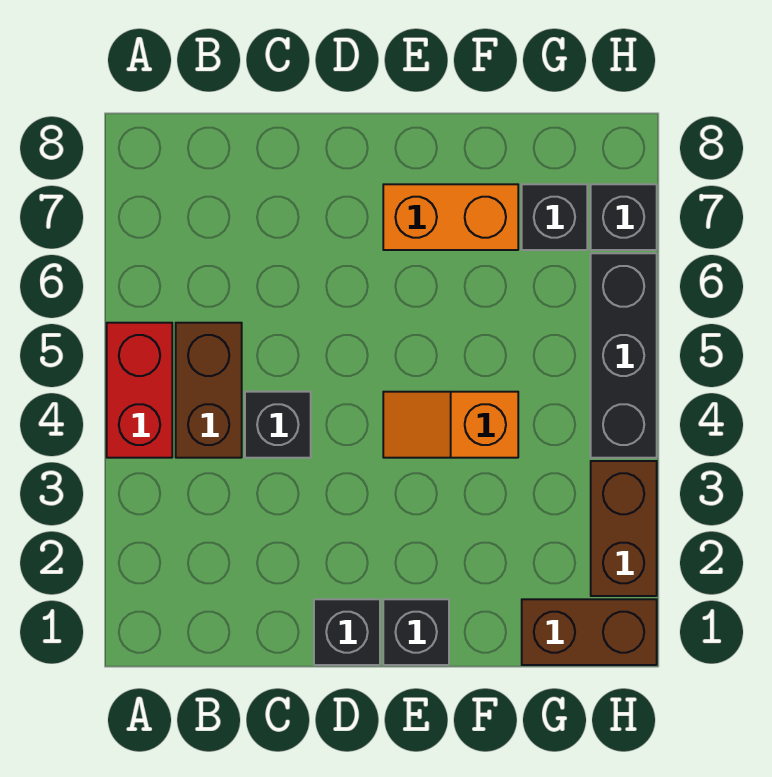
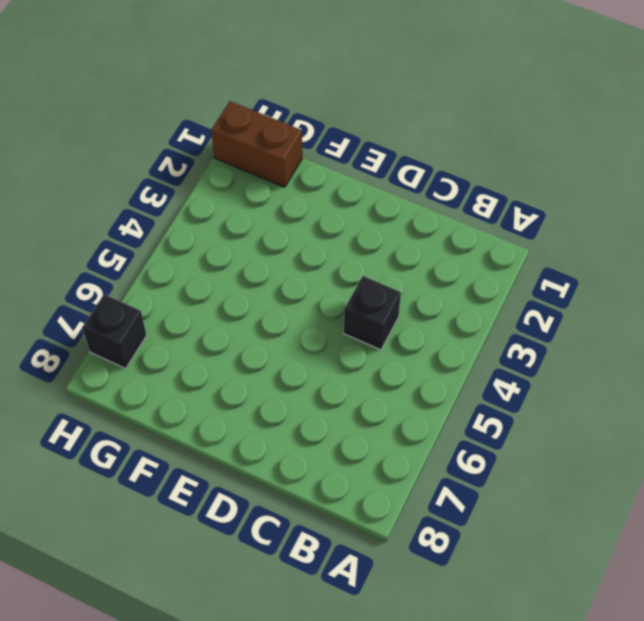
none -> red brick A4:A5 level 1
none -> brown brick B4:B5 level 1
none -> black brick D1 level 1

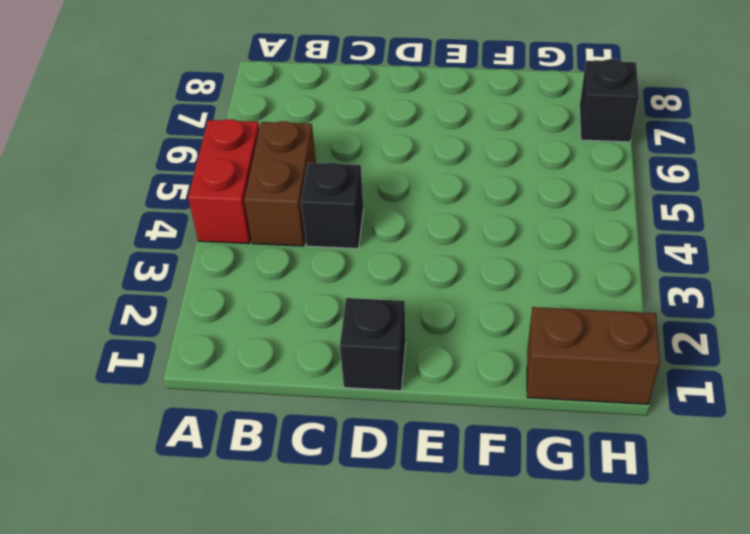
none -> black brick E1 level 1
none -> orange slope E4:F4 level 1 top F
none -> orange brick E7:F7 level 1

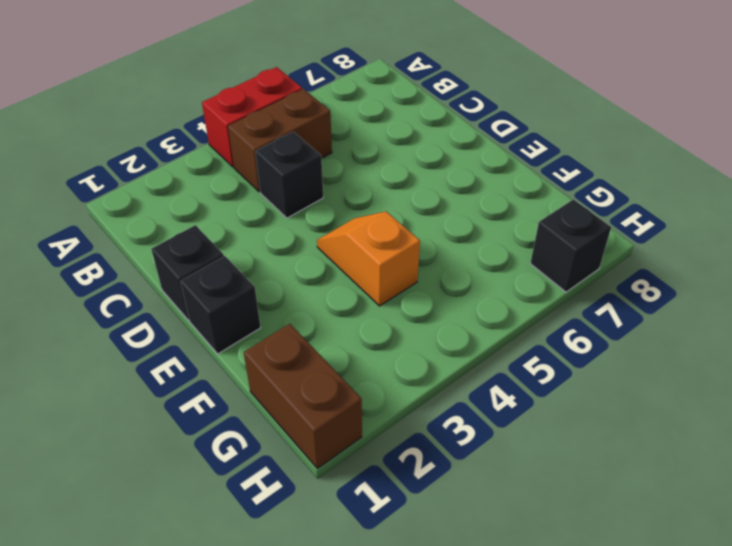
none -> orange brick E7:F7 level 1
none -> black brick G7 level 1
none -> brown brick H2:H3 level 1

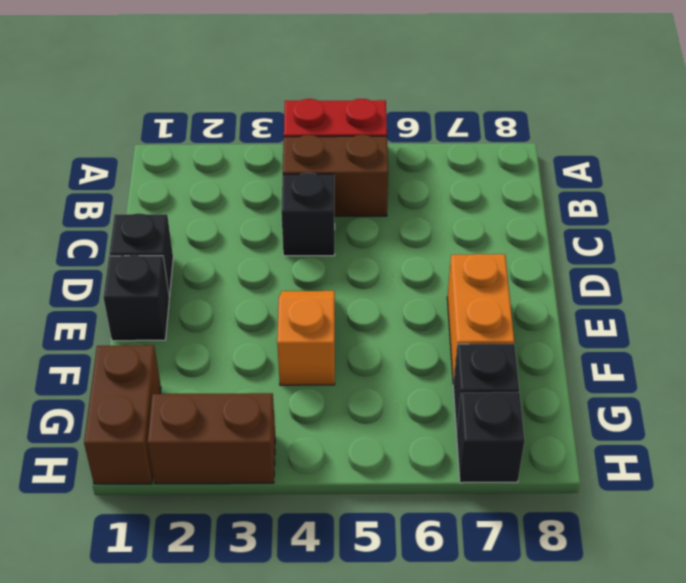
none -> black brick H4:H6 level 1

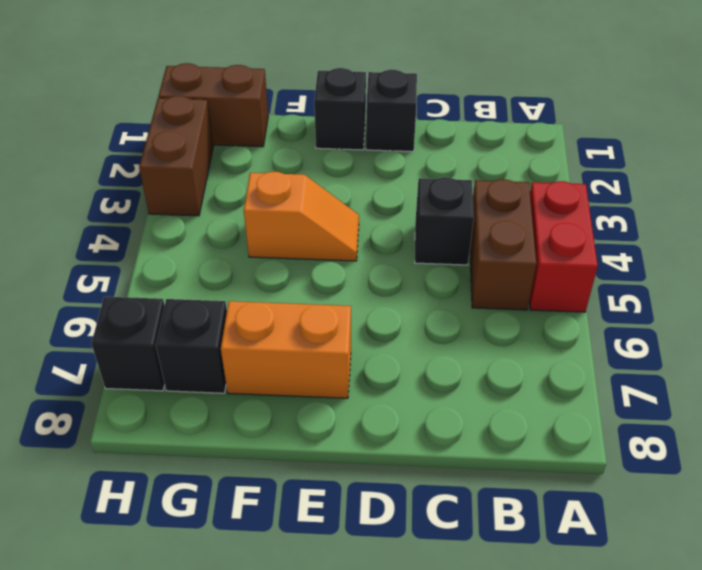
none -> black brick H4:H6 level 1

